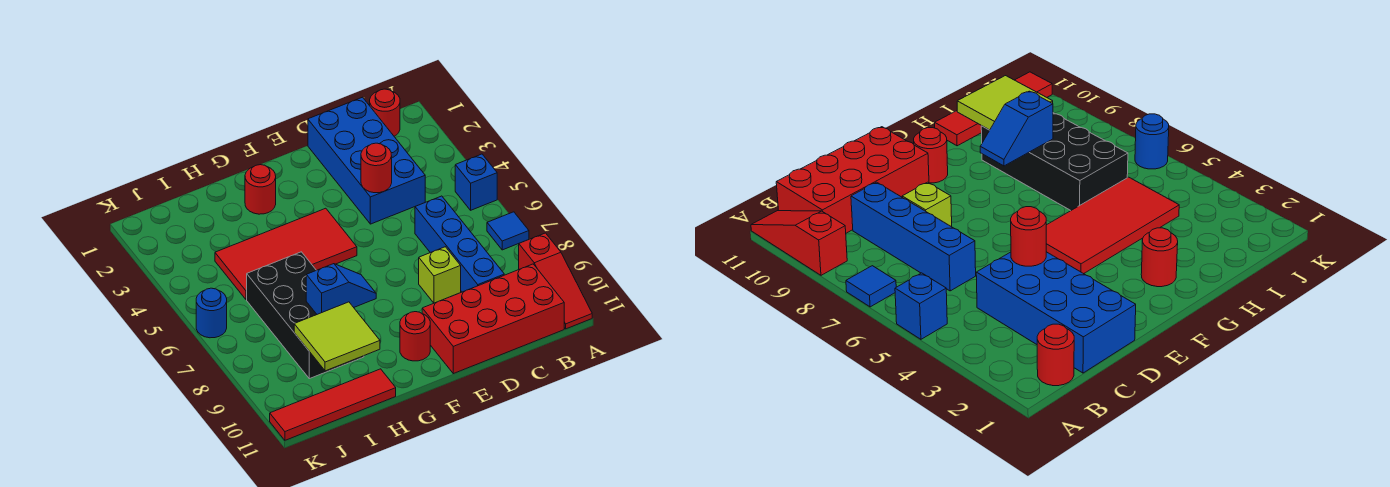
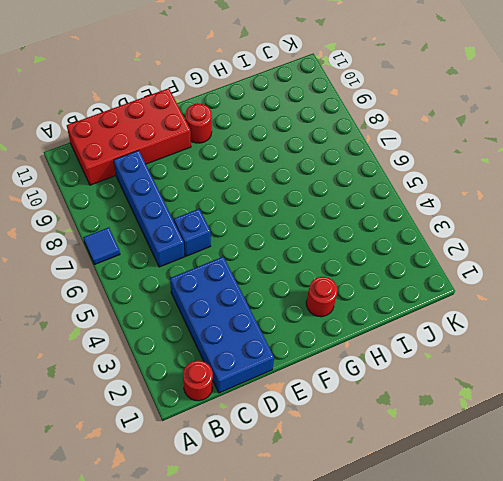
blue brick D6 level 1 -> blue brick A5 level 1
none -> red slope A9:A11 level 1 top 9
none -> lime brick D8 level 1
none -> red tile F4:I5 level 1

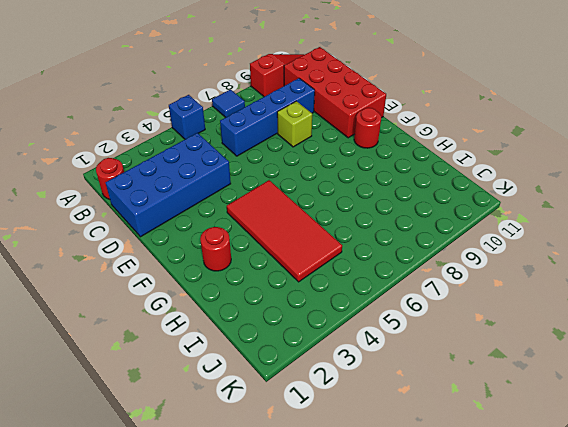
none -> black brick H6:I9 level 1
none -> red tile H11:K11 level 1
none -> blue round brick K6 level 1

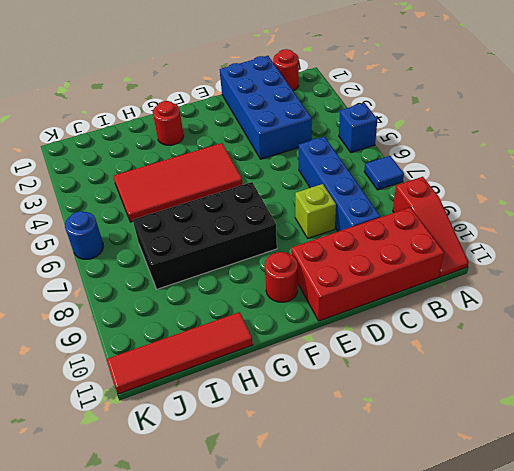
black brick F7:I8 level 1 -> black brick H6:I9 level 1
none -> red round brick D4 level 2
none -> blue slope G8:H8 level 2 top H
none -> lime tile H9:I10 level 2

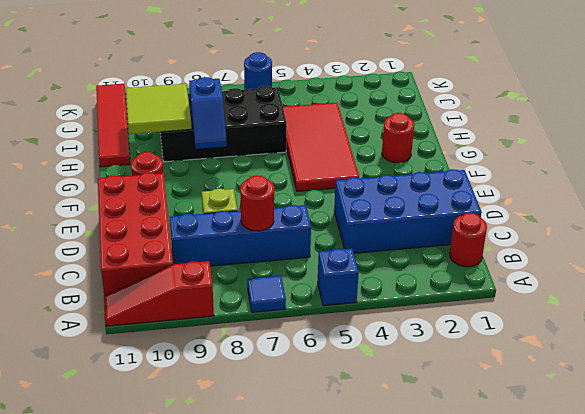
red round brick C7 level 2 -> red round brick D4 level 2

